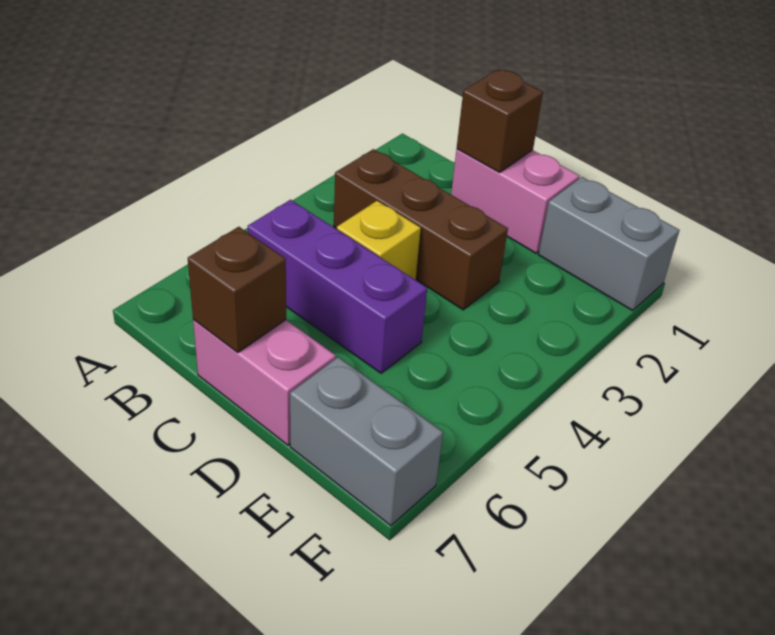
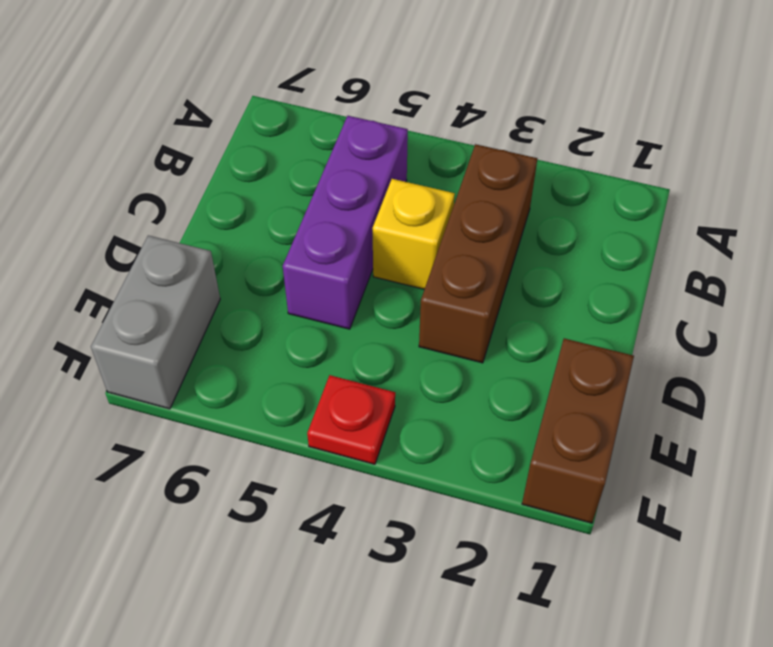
brown brick E1:F1 level 1 -> grey brick E1:F1 level 1
red plate F4 level 1 -> none
none -> pink brick C1:D1 level 1
none -> pink brick C7:D7 level 1

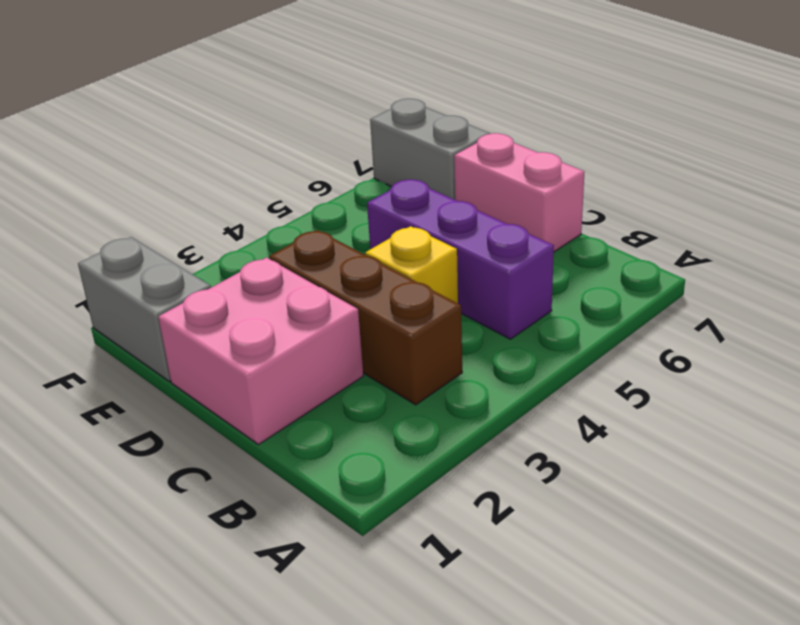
pink brick C1:D2 level 1 -> pink brick C1:D1 level 1
none -> brown brick C1 level 2
none -> brown brick C7 level 2

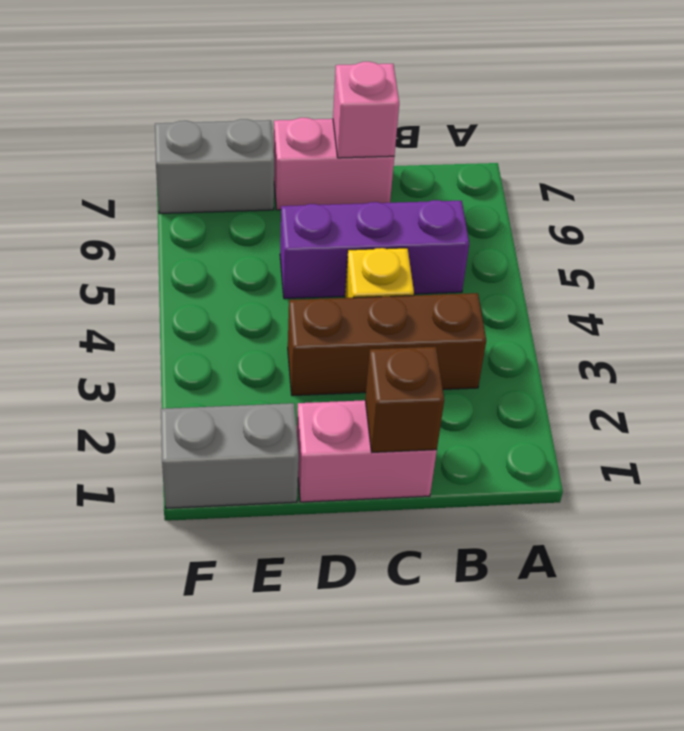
pink brick C7 level 2 -> brown brick C7 level 2

